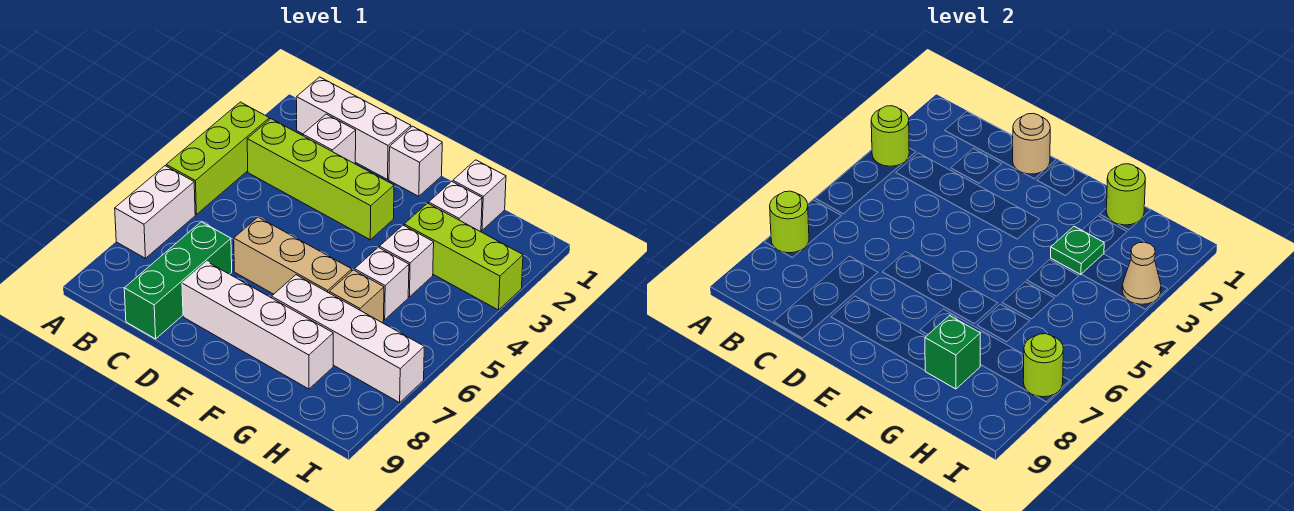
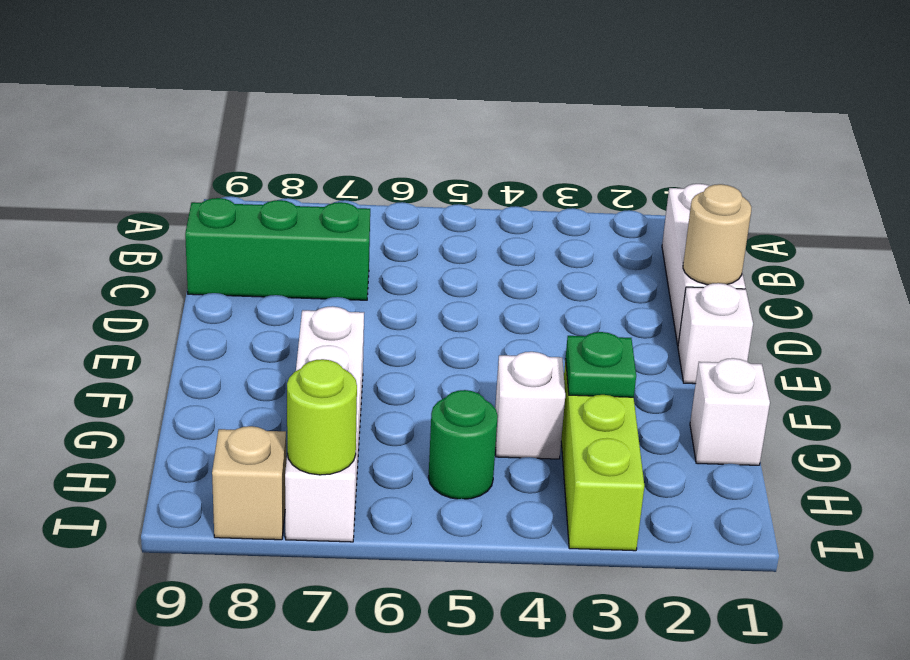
green round brick H5 level 1 -> none
tan brick I8 level 1 -> tan brick G6 level 1
none -> lime brick A3:A5 level 1
none -> white brick A6:A7 level 1
none -> lime brick B3:E3 level 1

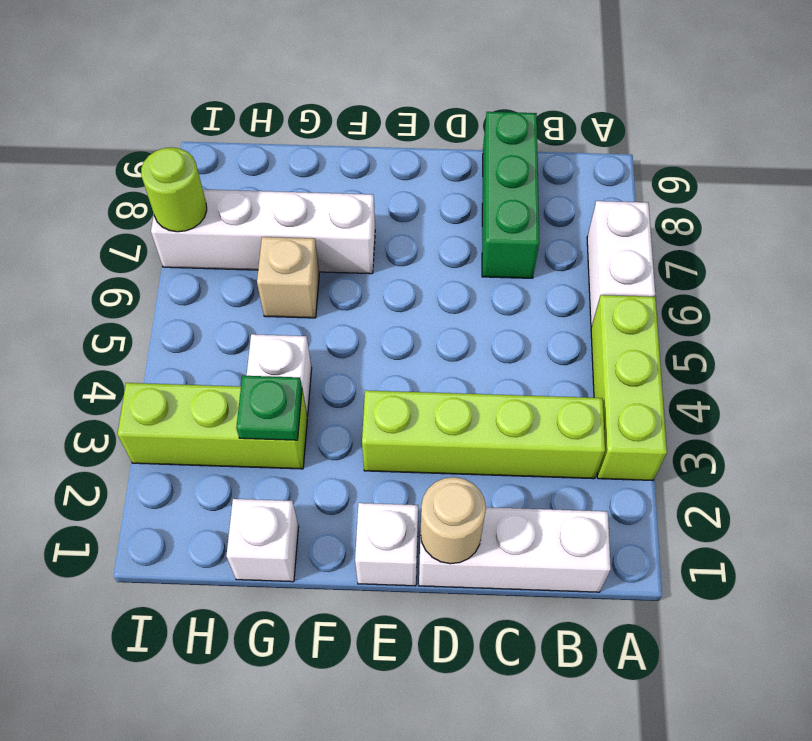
none -> white brick C2 level 1
none -> tan brick D6:F6 level 1
none -> white brick D8:G8 level 1

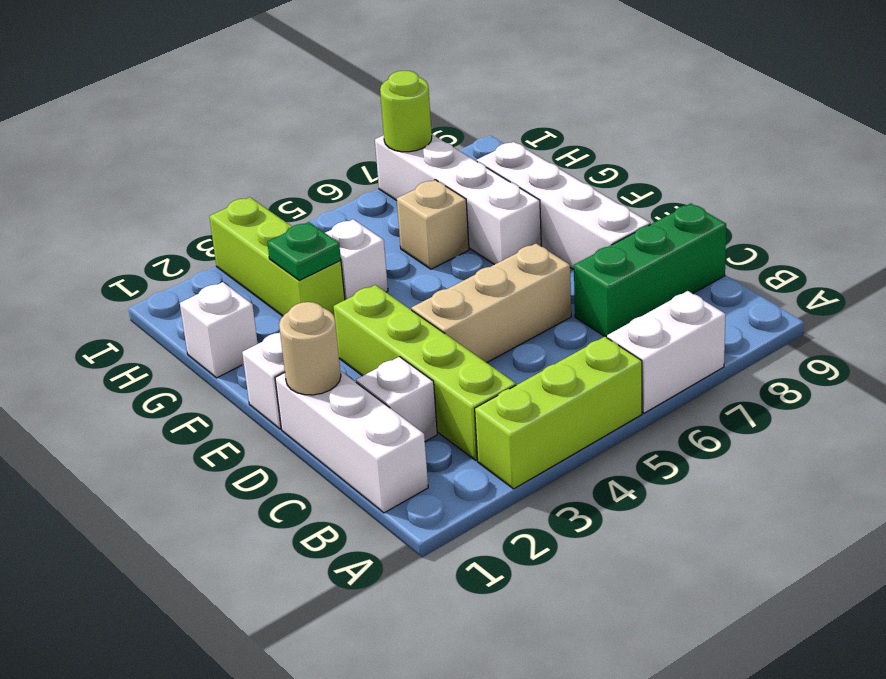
tan brick D4:D6 level 1 -> tan brick D6:F6 level 1
none -> white brick G2 level 1
none -> white brick G5 level 1
none -> lime round brick A3 level 2

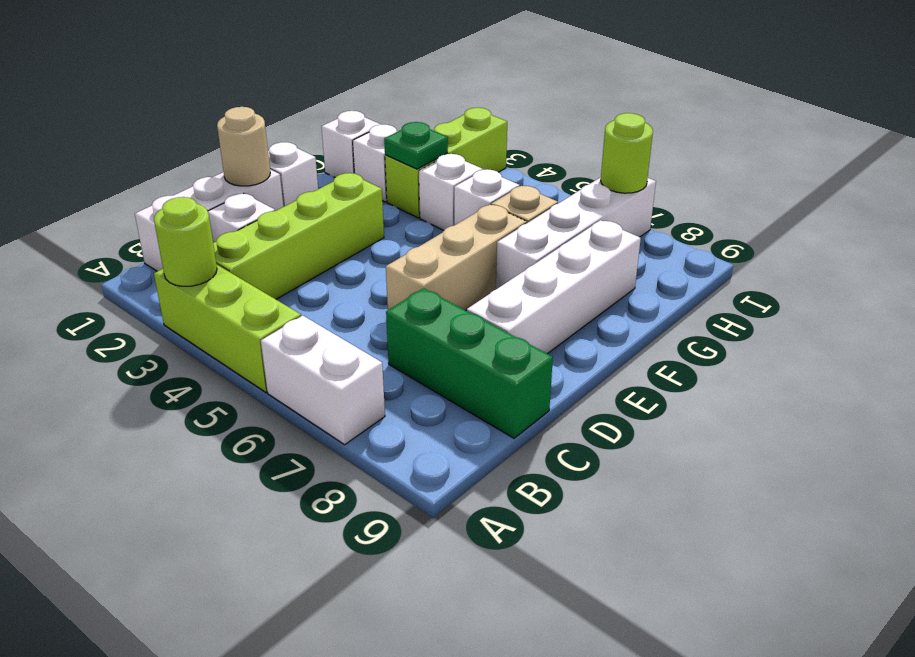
none -> lime round brick A7 level 2
none -> lime round brick G1 level 2
none -> green brick G8 level 2

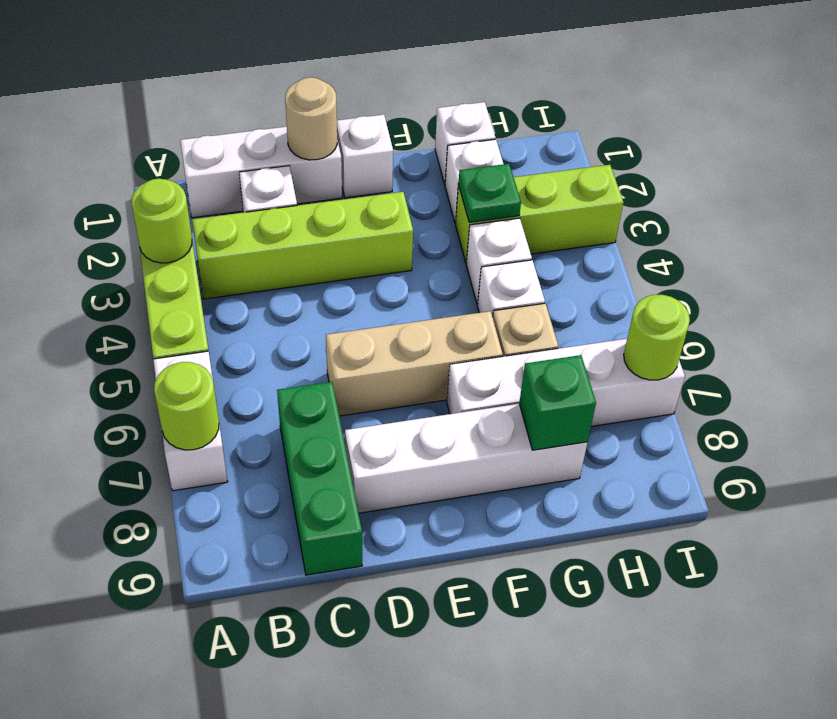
none -> lime round brick G1 level 2
none -> tan cone I3 level 2

